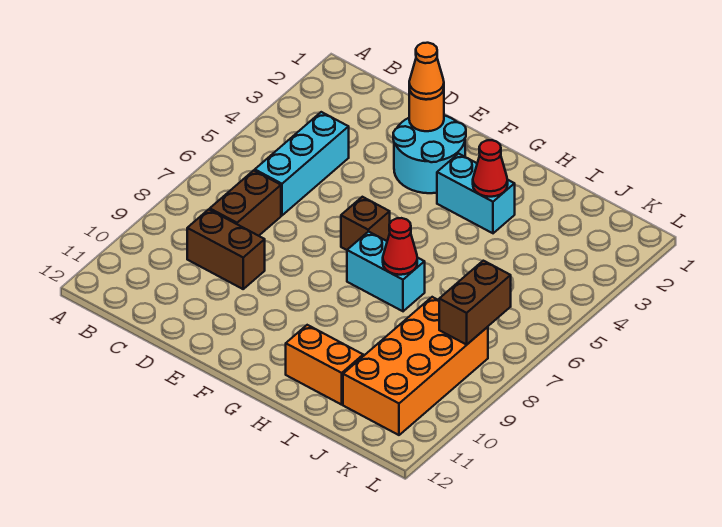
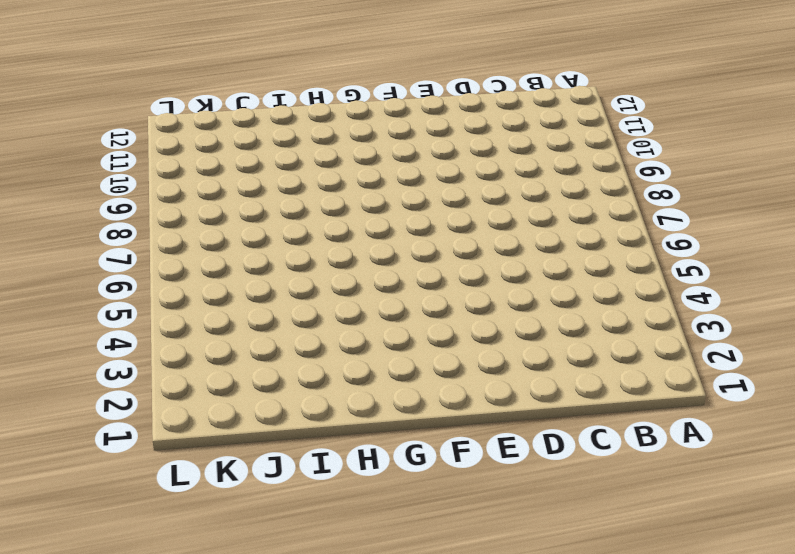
none -> cyan brick C4:C6 level 1
none -> brown brick C7:C8 level 1
none -> brown brick C9:D9 level 1

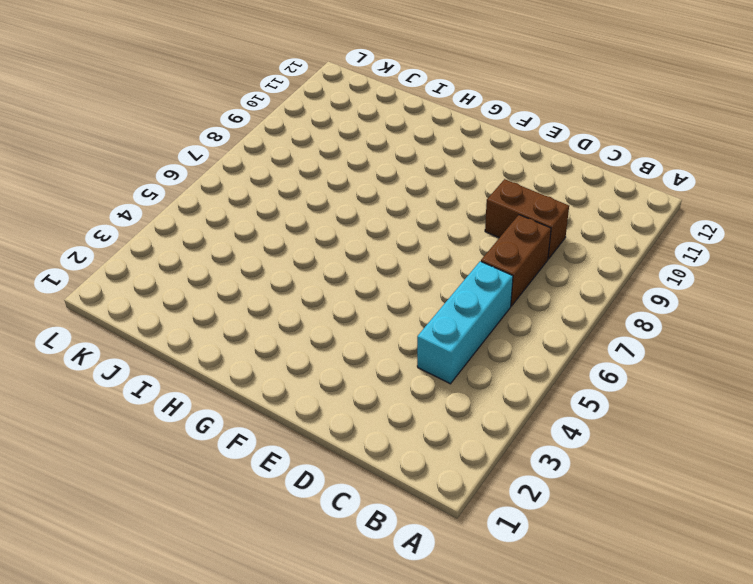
none -> cyan round brick E2:F3 level 1
none -> brown brick F6 level 1
none -> cyan brick G3:H3 level 1

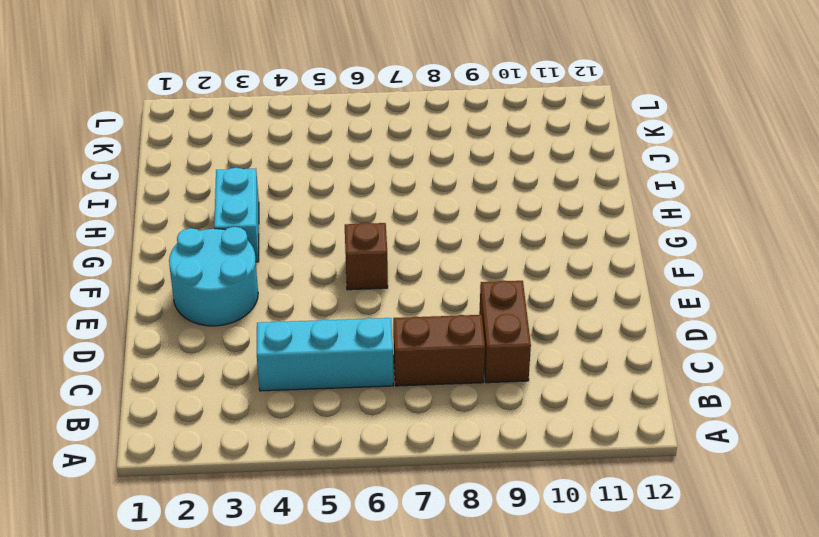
none -> cyan brick G7:H7 level 1
none -> orange brick H11:I11 level 1
none -> orange brick J8:K11 level 1

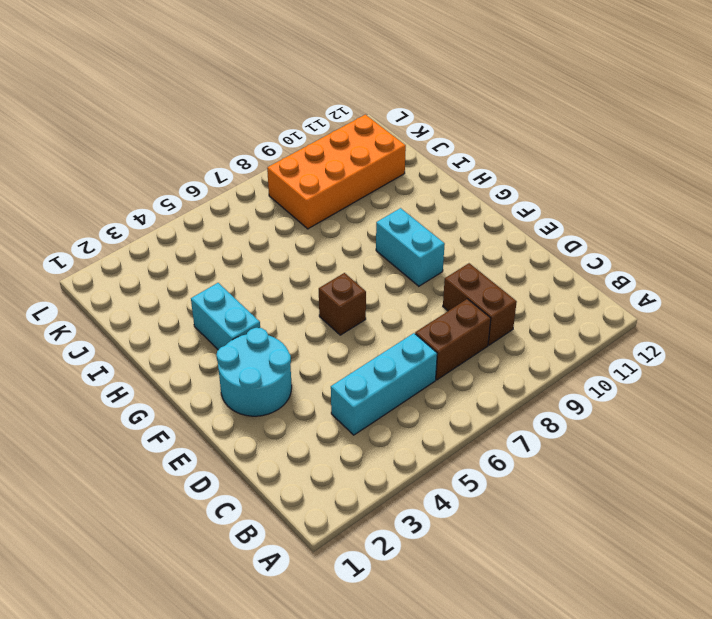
cyan brick F9:G9 level 1 -> cyan brick G7:H7 level 1
none -> orange brick H11:I11 level 1
none -> orange round brick E2 level 2
none -> red cone H3 level 2

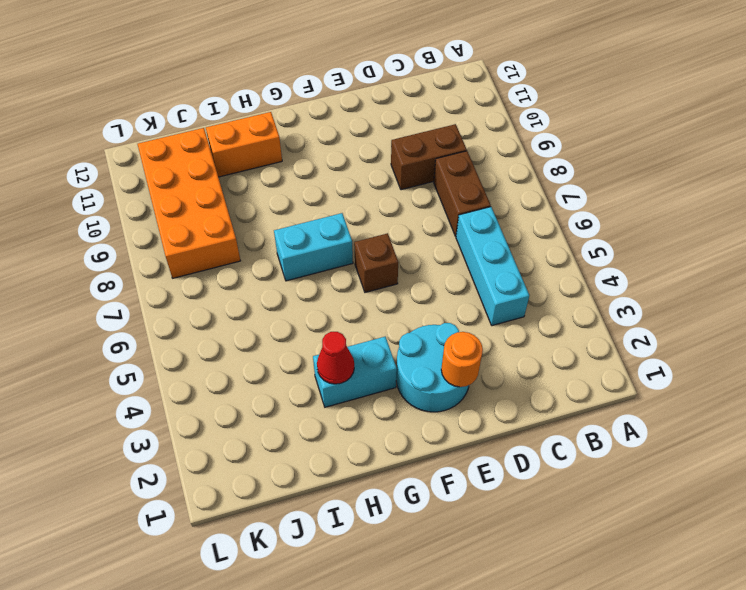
none -> red cone H7 level 2
none -> brown brick K7:K8 level 2
none -> orange cone E2 level 3

